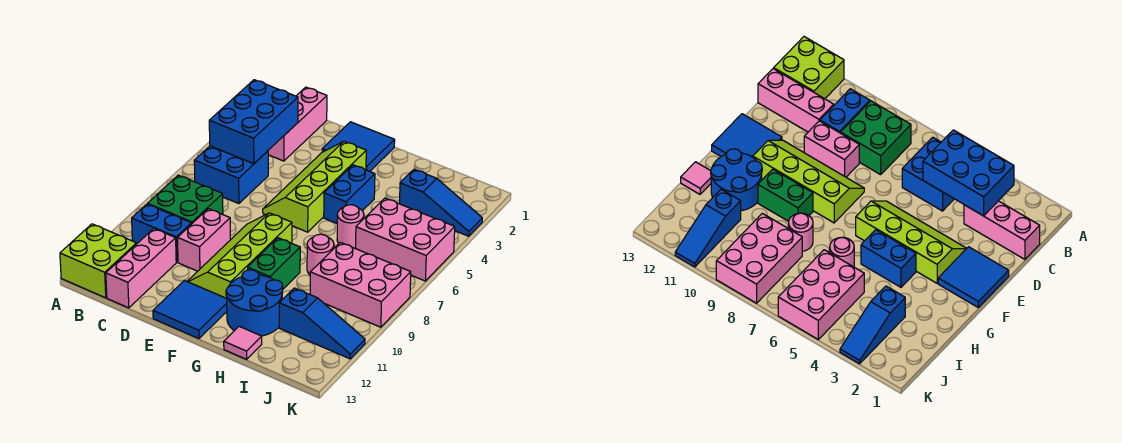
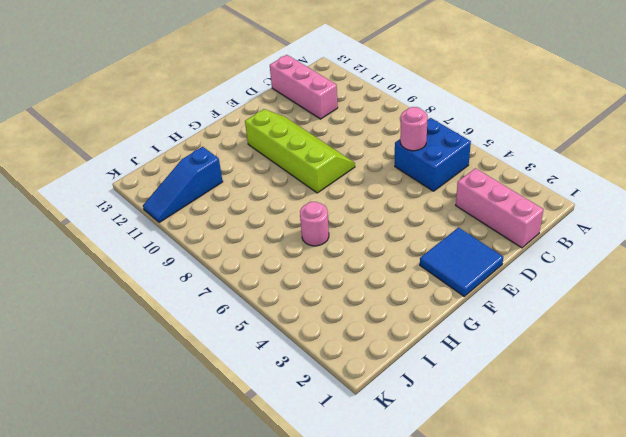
pink round brick C6 level 2 -> pink round brick H8 level 1
none -> lime brick A12:B13 level 1
none -> green brick B8:C9 level 1
none -> blue brick B10:C10 level 1

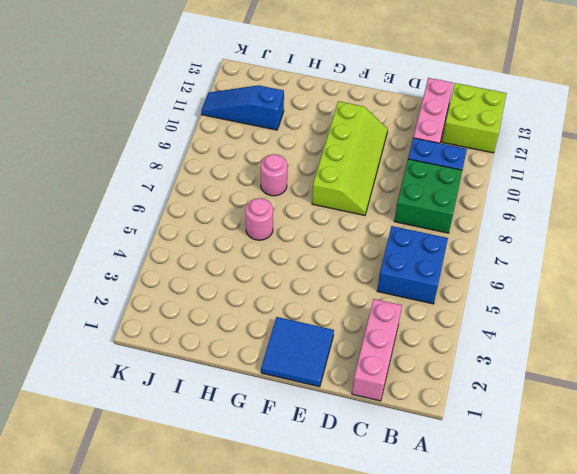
none -> pink brick D9:D10 level 1
none -> lime slope E3:F6 level 1 top F
none -> blue tile E12:F13 level 1

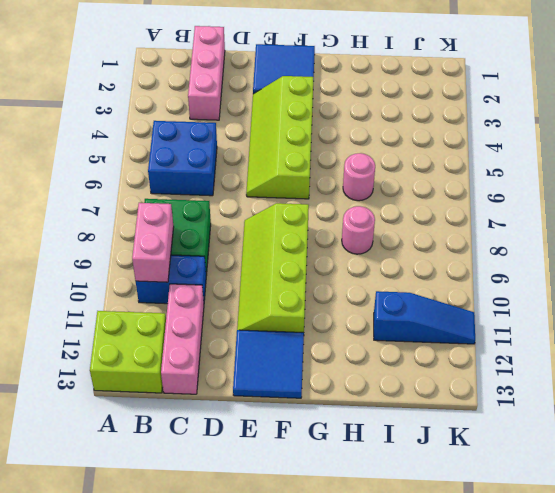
pink brick B9:B10 level 2 -> pink brick D9:D10 level 1
none -> blue brick G4:G5 level 1
none -> green brick G9:G10 level 1
none -> blue round brick G11:H12 level 1

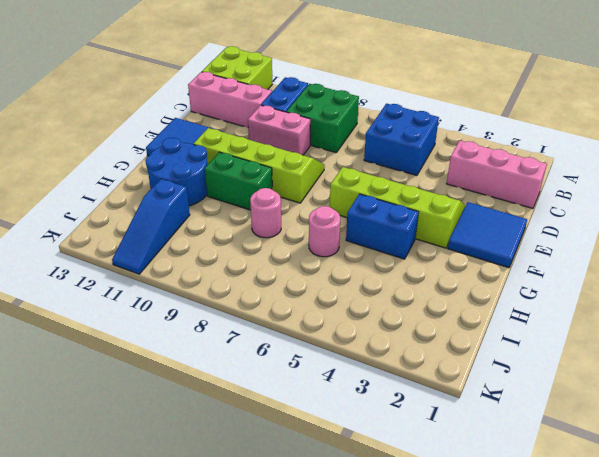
none -> pink tile H13 level 1
none -> blue slope I3:K3 level 1 top I
none -> pink brick I5:K6 level 1

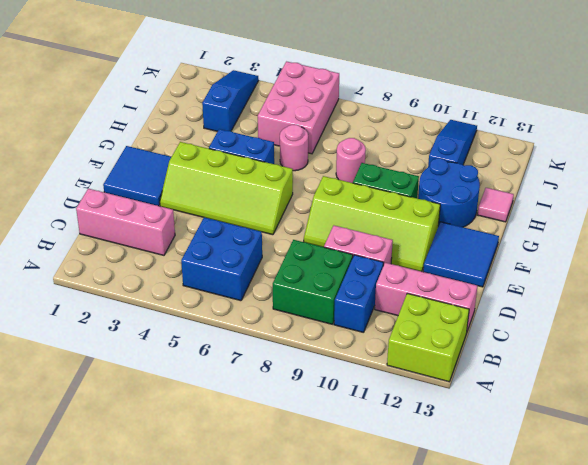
none -> pink brick I8:K9 level 1
none -> blue brick B3:C5 level 2

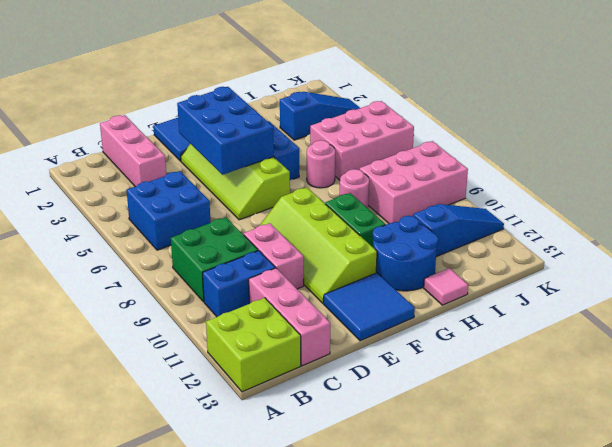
blue brick E3:F5 level 2 -> blue brick B3:C5 level 2

